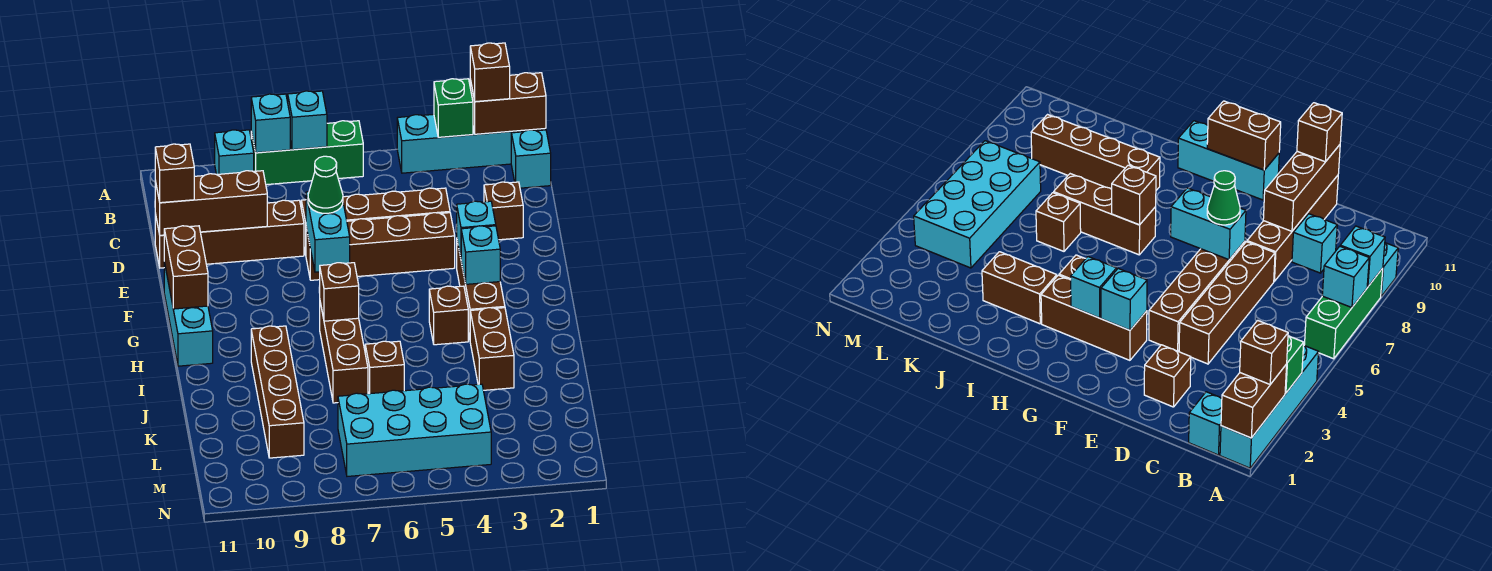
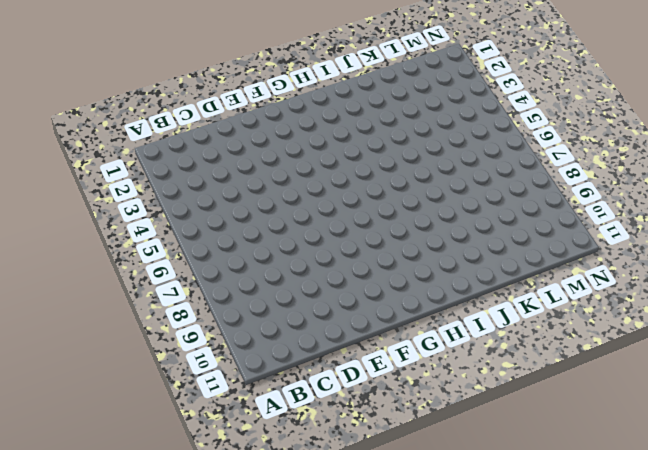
none -> cyan brick A1:A4 level 1
none -> green brick A6:A8 level 1
none -> cyan brick A9 level 1
none -> cyan brick B1 level 1

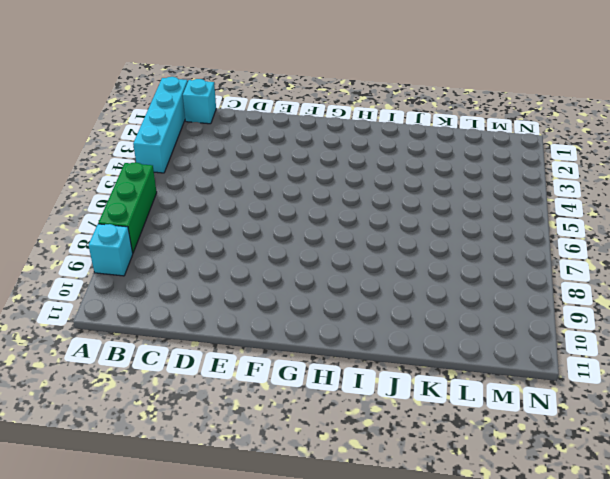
none -> cyan brick C9 level 1
none -> brown brick D2 level 1
none -> brown brick D4:D7 level 1
none -> brown brick D8:D11 level 1

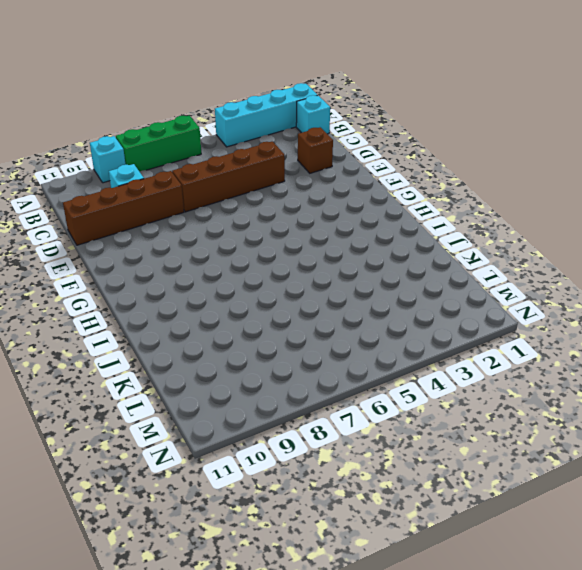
none -> brown brick E4:E7 level 1
none -> brown brick F3:H3 level 1
none -> cyan brick F11:H11 level 1
none -> brown brick H4 level 1

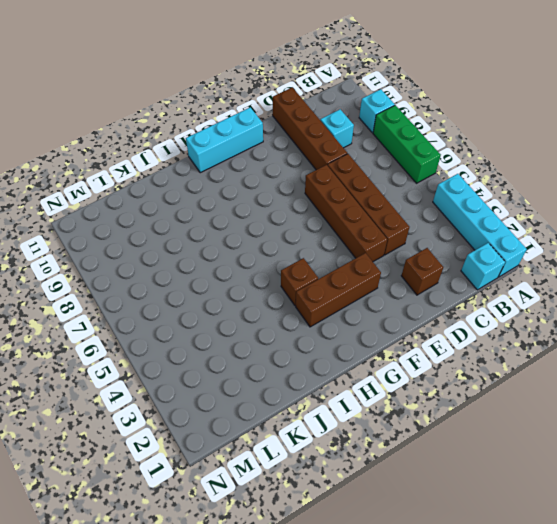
none -> brown brick H7:J7 level 1
none -> brown brick I3:J3 level 1
none -> brown brick I9:L9 level 1
none -> brown brick J6 level 1

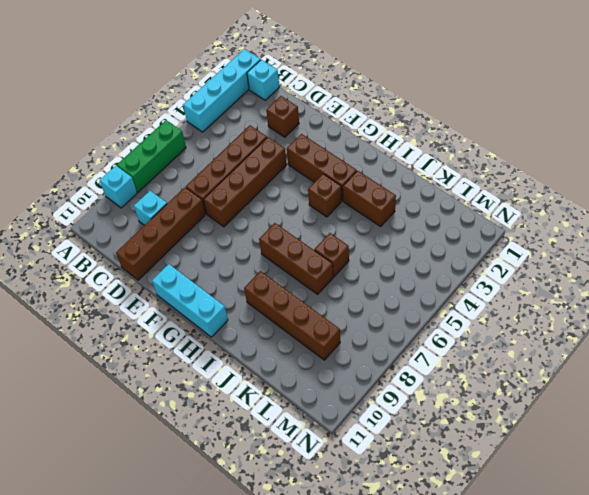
none -> cyan brick L4:M7 level 1
none -> brown brick A1:A2 level 2
none -> green brick A3 level 2
none -> cyan brick A7 level 2

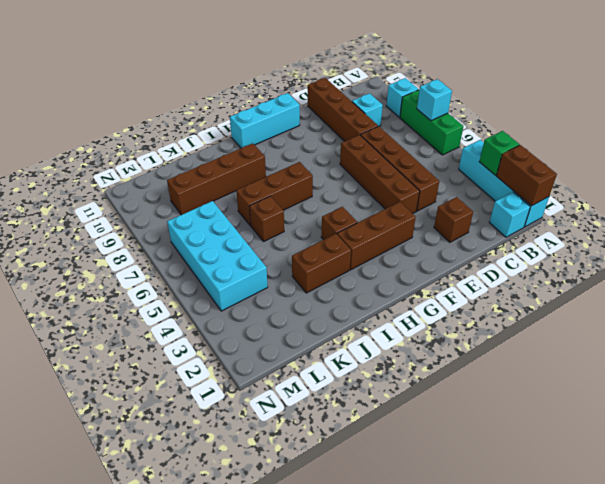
none -> cyan brick A8 level 2
none -> brown brick D9:D11 level 2
none -> cyan brick E7:F7 level 2
none -> cyan brick F3 level 2

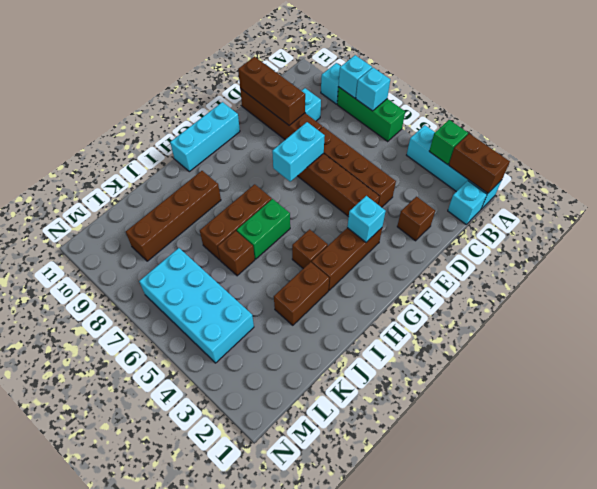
green brick H6:I6 level 1 -> none
none -> brown brick F11:G11 level 2
none -> cyan brick G3 level 2
none -> brown brick H7 level 2
none -> brown brick A2 level 3

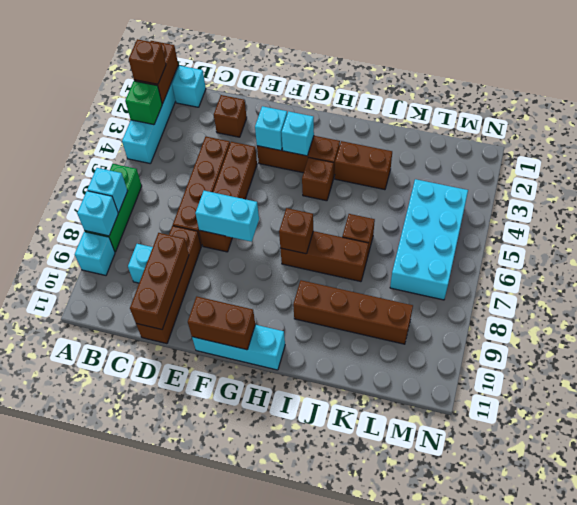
none -> brown brick D11 level 3
none -> green cone E7 level 3

